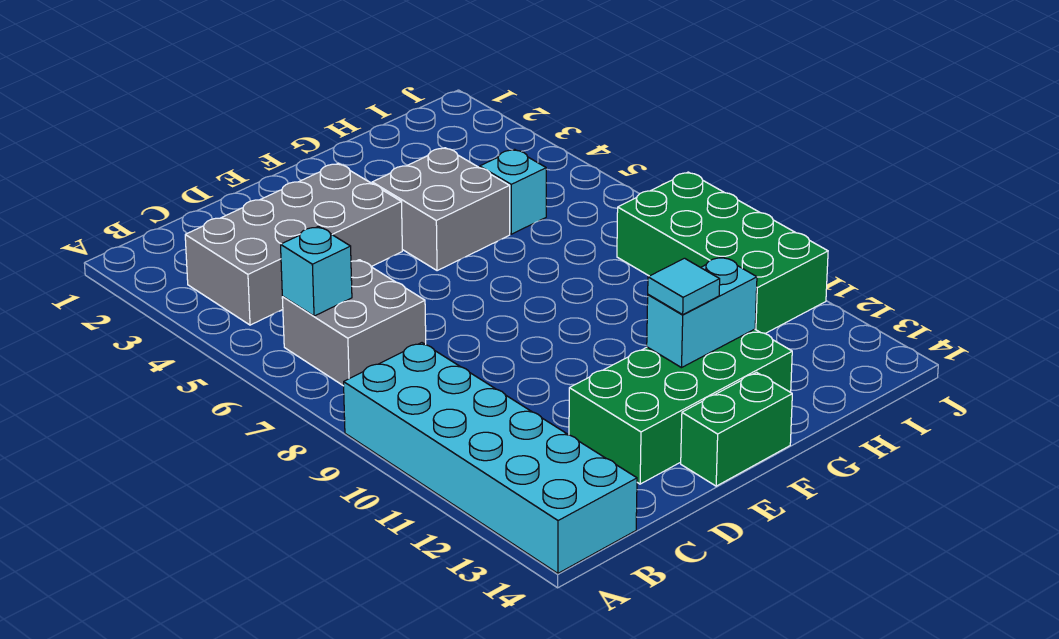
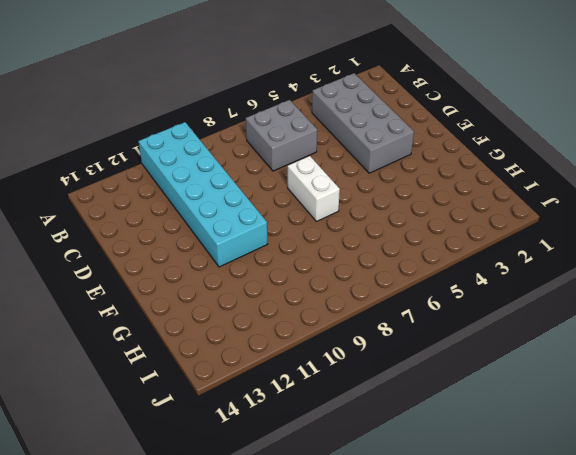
cyan brick A10:F11 level 1 -> cyan brick A9:B14 level 1
white brick E7:F7 level 1 -> none
none -> green brick D12:G13 level 1
none -> green brick E14:F14 level 1

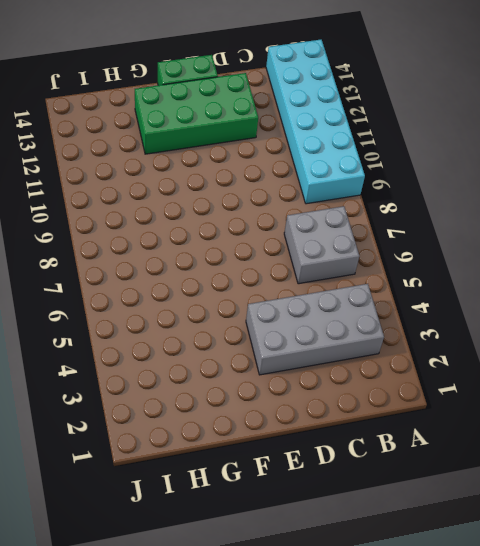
none -> grey brick F4:G5 level 1
none -> cyan brick H5 level 1

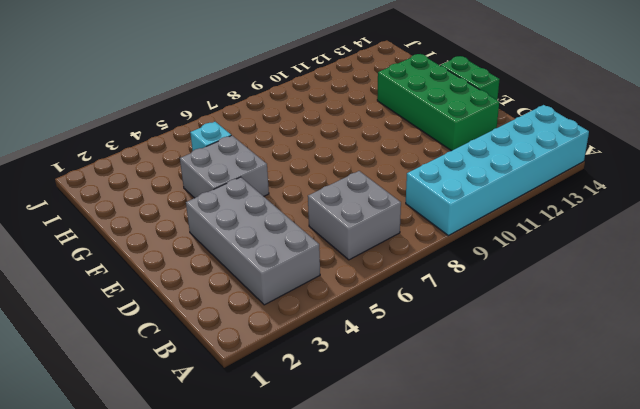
none -> green brick I8:J11 level 1
none -> cyan brick B6 level 2

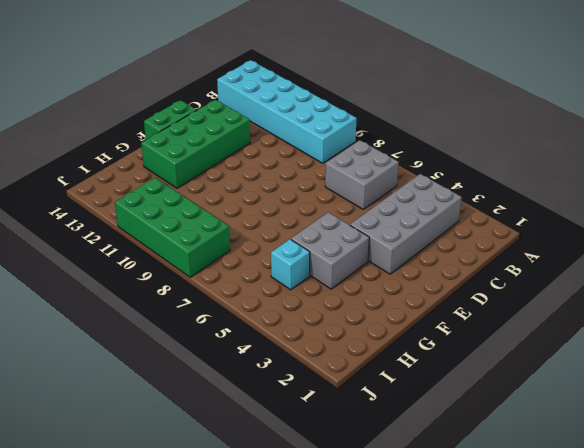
none -> cyan brick B6 level 2
none -> cyan brick F12:G12 level 2

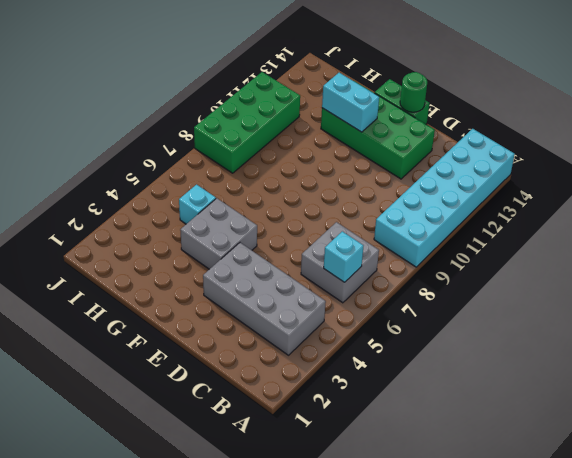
green round brick E14 level 2 -> none
none -> cyan tile F12 level 3

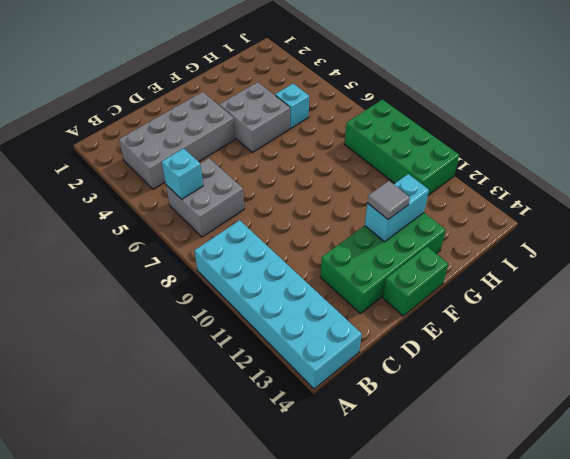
grey tile F12 level 3 -> cyan tile F12 level 3

